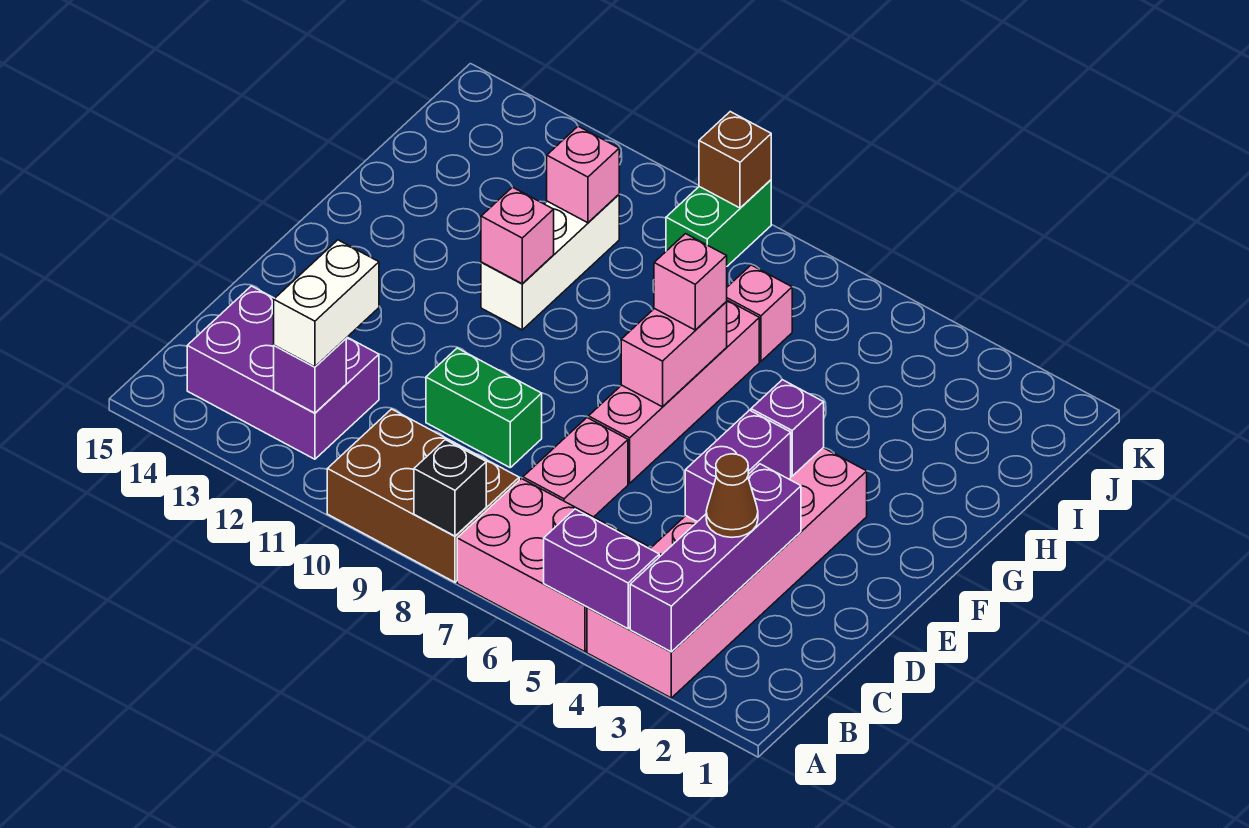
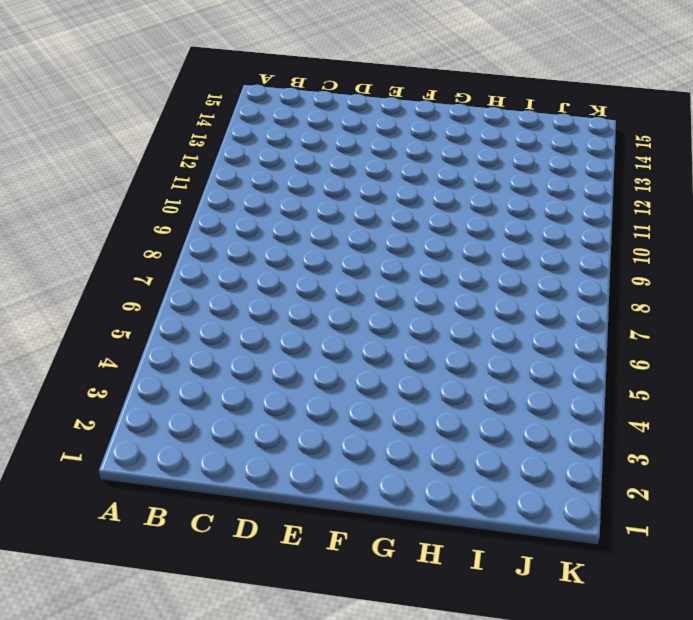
none -> pink brick A3:F4 level 1
none -> pink brick A5:B7 level 1
none -> brown brick A8:B10 level 1

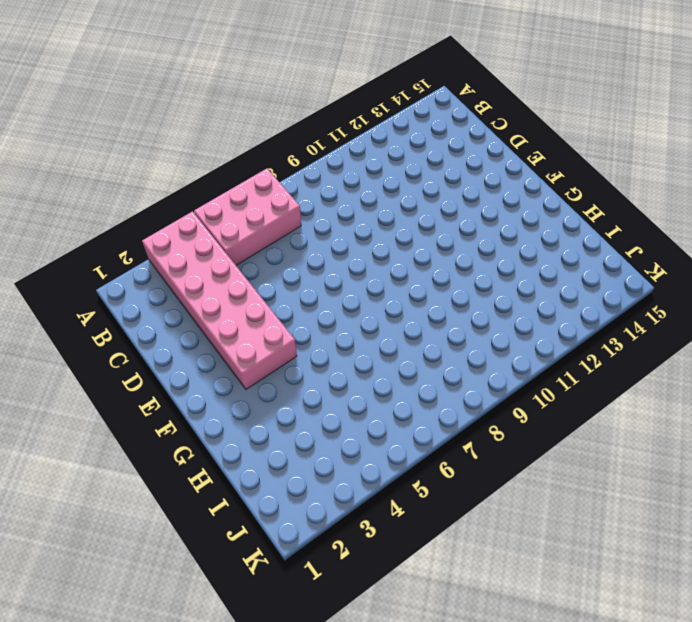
none -> brown brick A8:B10 level 1
none -> purple brick B12:C14 level 1
none -> pink brick C7:D7 level 1

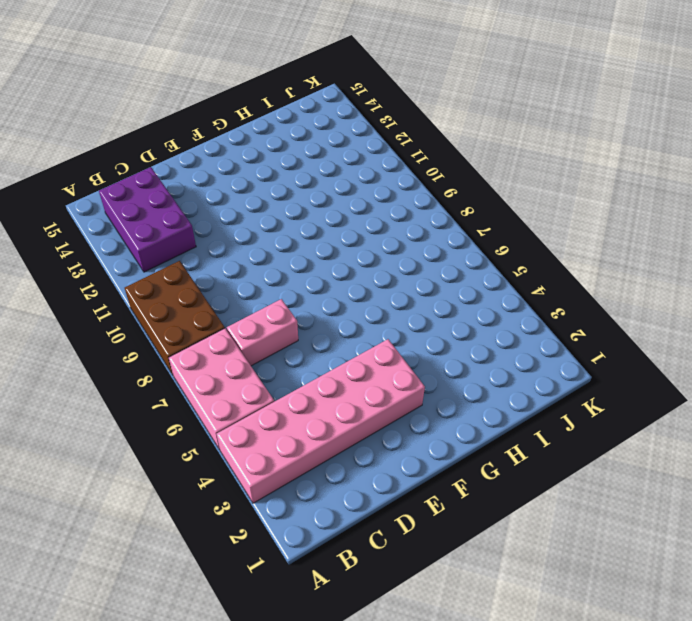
none -> green brick D9:D10 level 1
none -> pink brick E7:H7 level 1
none -> white brick G11:I11 level 1

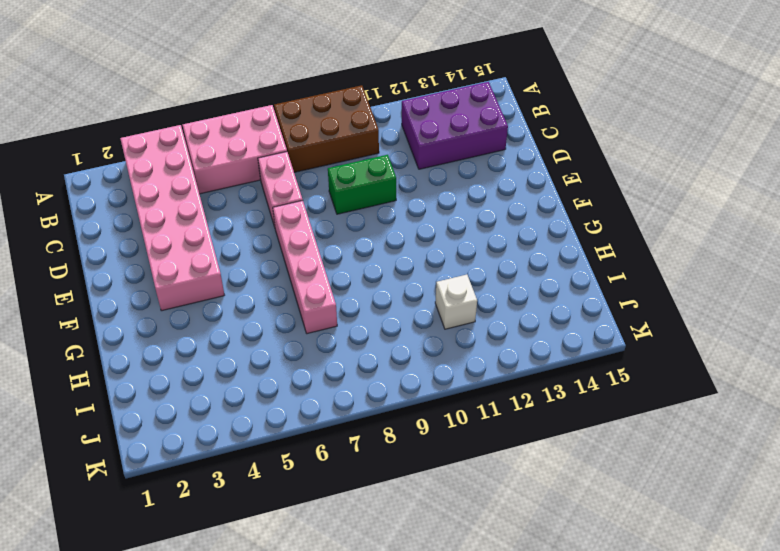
white brick I11 level 1 -> white brick G11:I11 level 1
none -> pink brick I7 level 1
none -> green brick J9:K9 level 1
none -> purple brick A3:D3 level 2

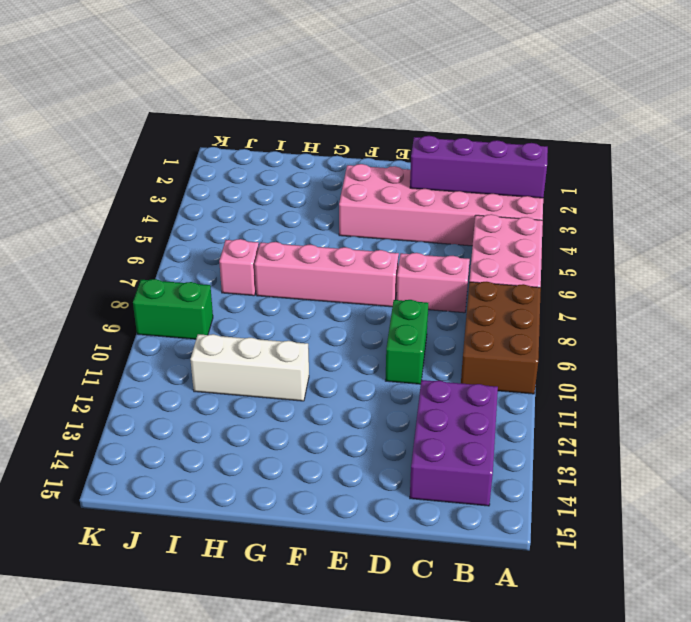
none -> purple brick A4:A5 level 2
none -> black brick A8 level 2
none -> purple brick B12 level 2

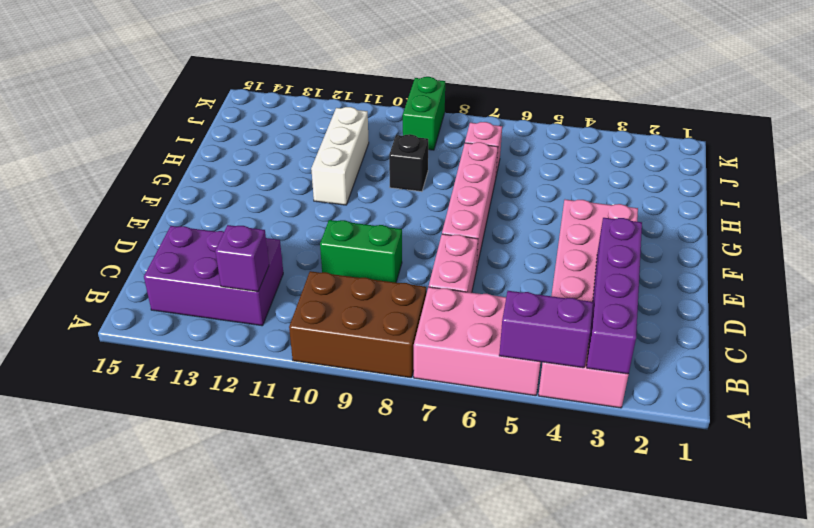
black brick H9 level 1 -> black brick A8 level 2
none -> purple brick D4:E4 level 2
none -> purple brick F4 level 2
none -> pink brick F7:G7 level 2

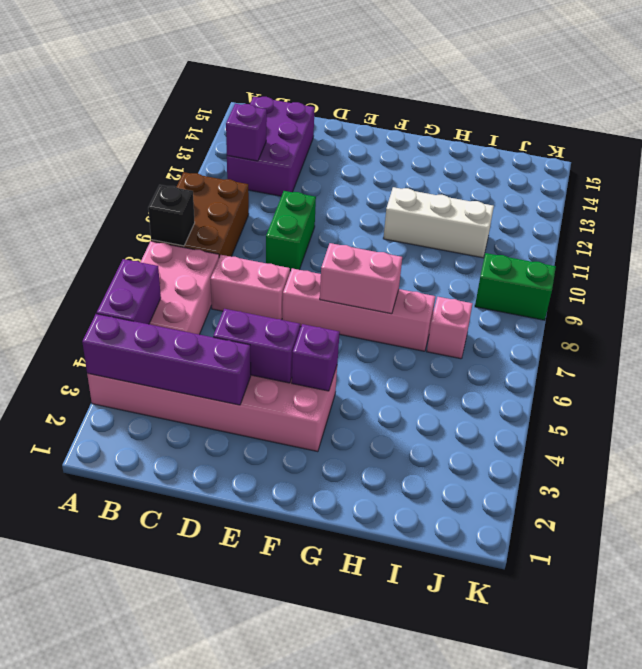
none -> pink brick G11 level 2
none -> pink brick I11 level 2
none -> brown brick K9 level 2

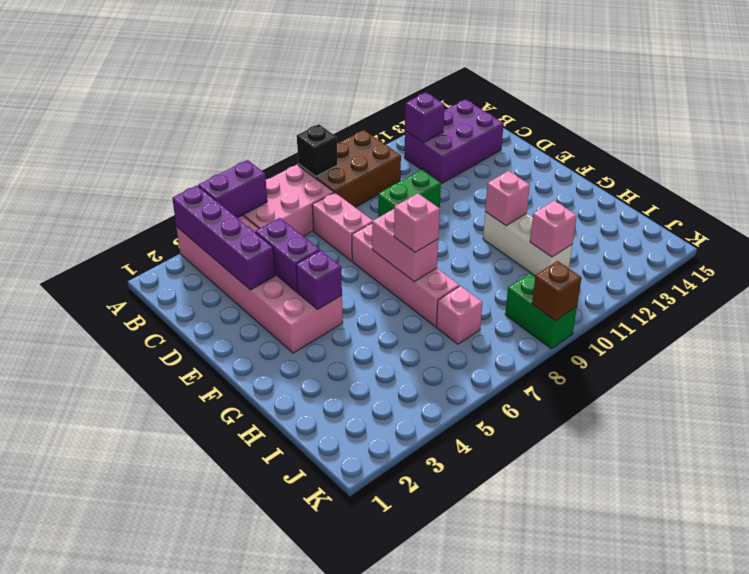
none -> white brick B12:C12 level 3
none -> brown cone C3 level 3

